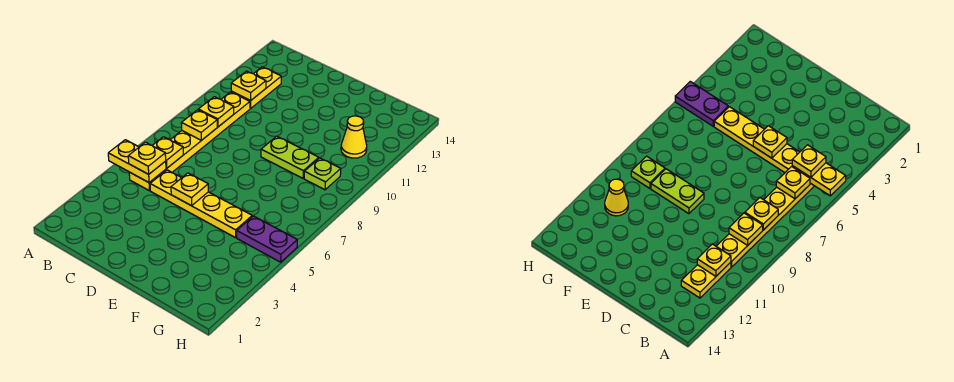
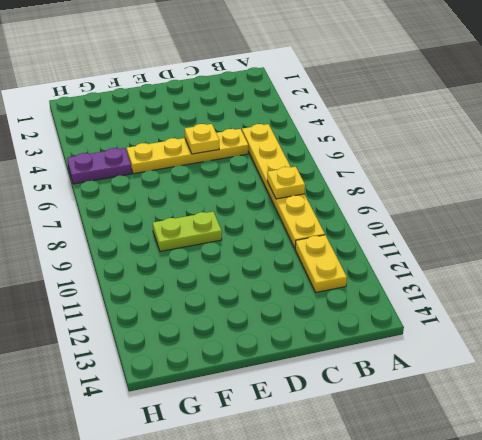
none -> lime plate G9 level 1
none -> yellow cone G11 level 1
none -> yellow plate A5:B5 level 2

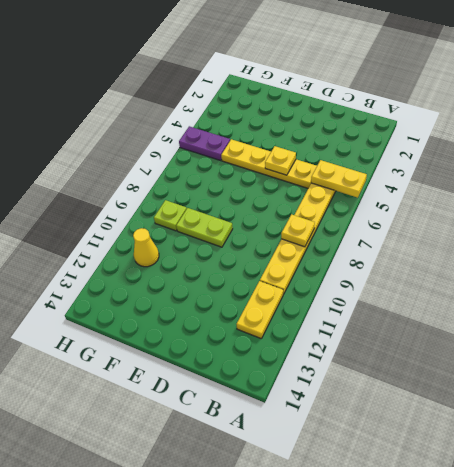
none -> yellow plate B6 level 2
none -> yellow plate B9 level 2
none -> yellow plate B11 level 2

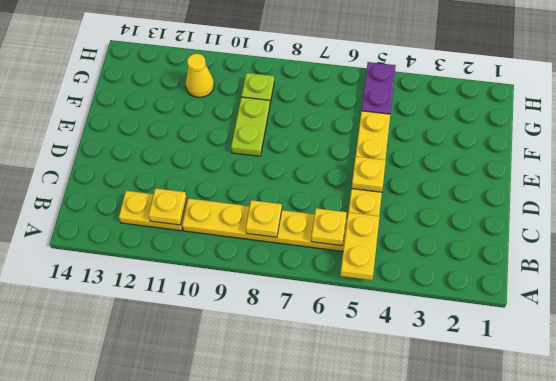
none -> yellow plate B9 level 2
none -> yellow plate B5 level 3

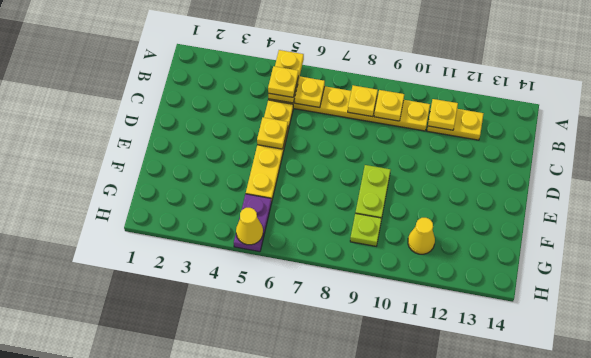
yellow cone H5 level 2 -> none

